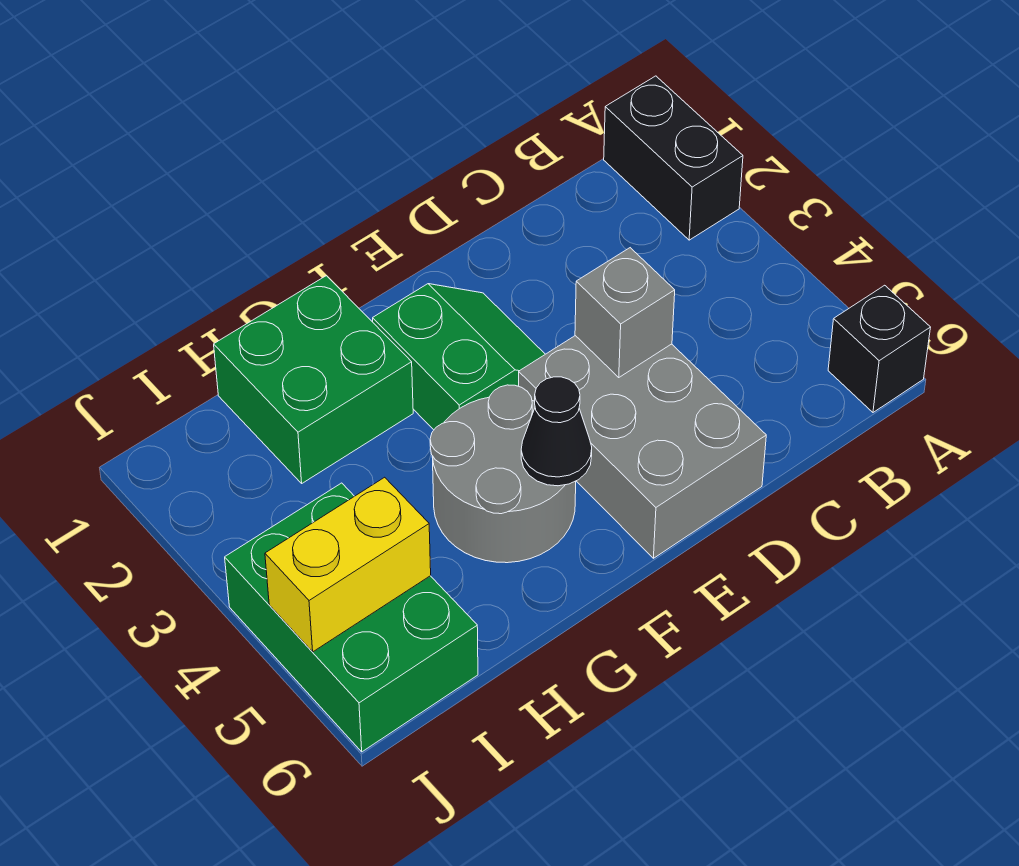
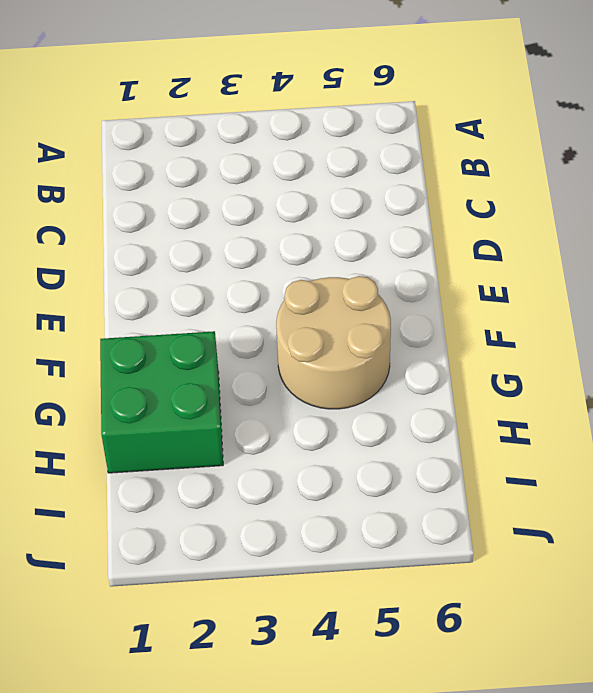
tan round brick F4:G5 level 1 -> grey round brick F4:G5 level 1
none -> black brick A1:A2 level 1
none -> black brick A6 level 1

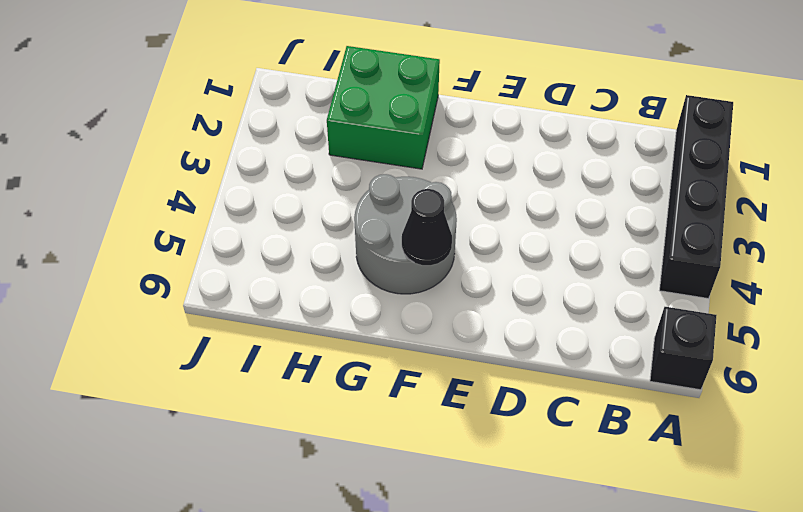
black brick A1:A4 level 1 -> black brick A1:A2 level 1
none -> grey brick D4:E6 level 1
none -> green slope E2:F3 level 1 top F

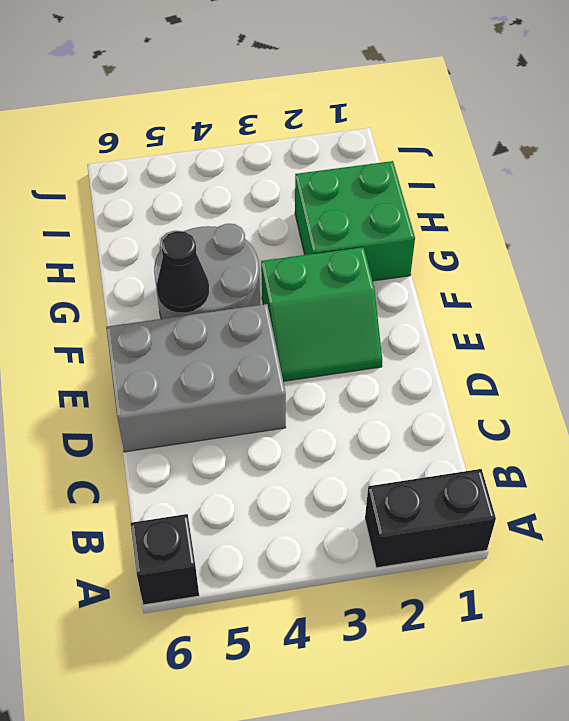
none -> green brick I4:J6 level 1
none -> grey brick D4 level 2

